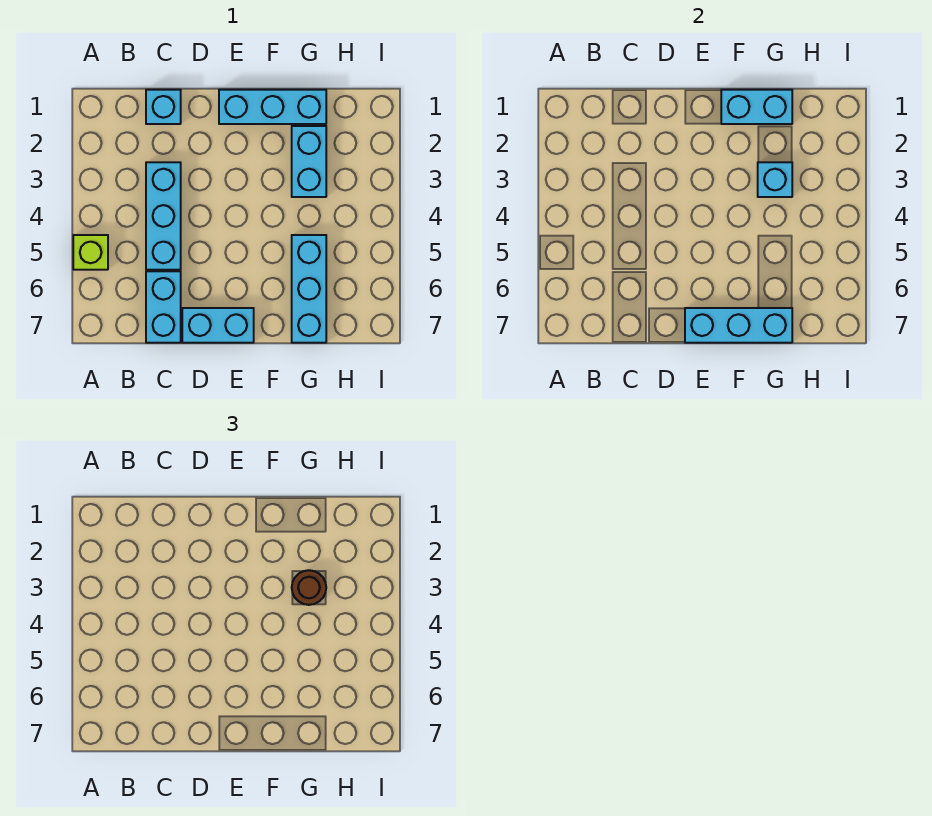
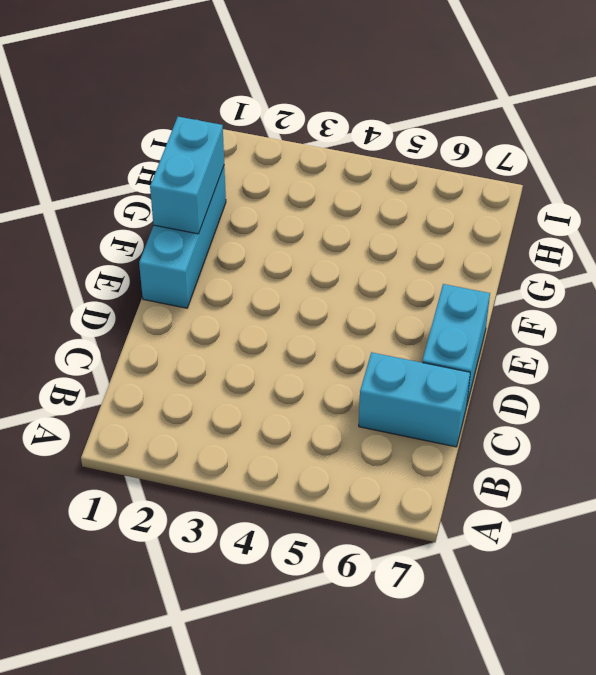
none -> lime brick A5 level 1
none -> cyan brick C1 level 1
none -> cyan brick C3:C5 level 1

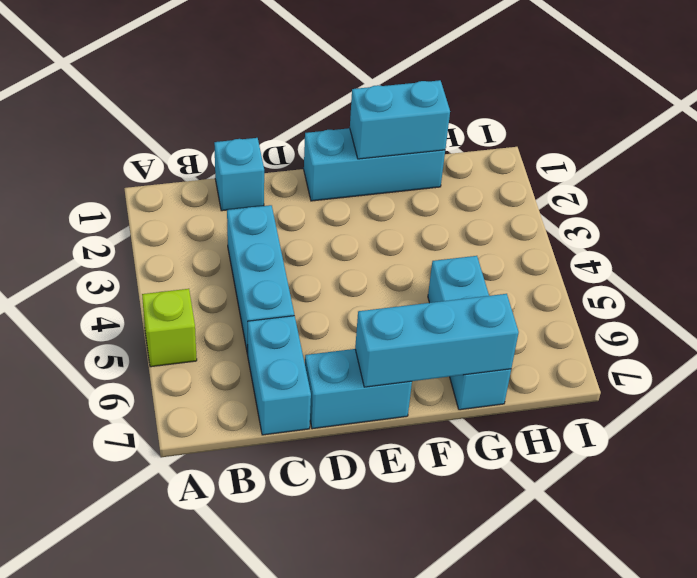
none -> cyan brick G2:G3 level 1
none -> cyan brick G3 level 2
none -> brown round brick G3 level 3

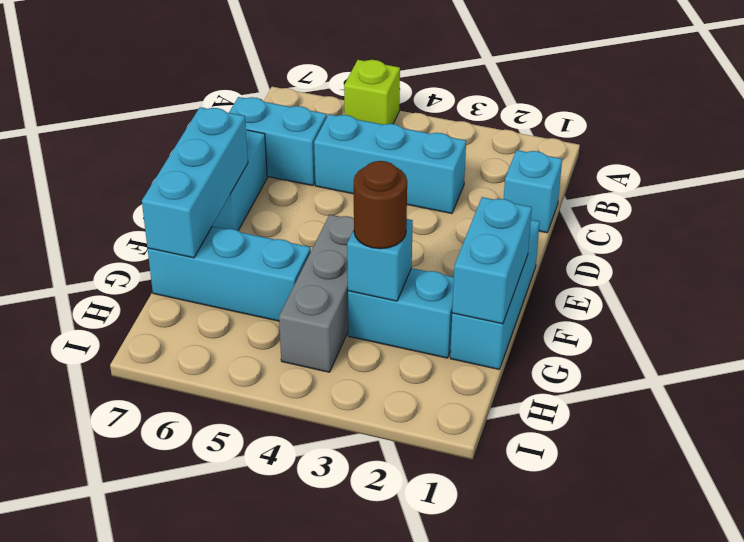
grey brick F4:H4 level 1 -> none

